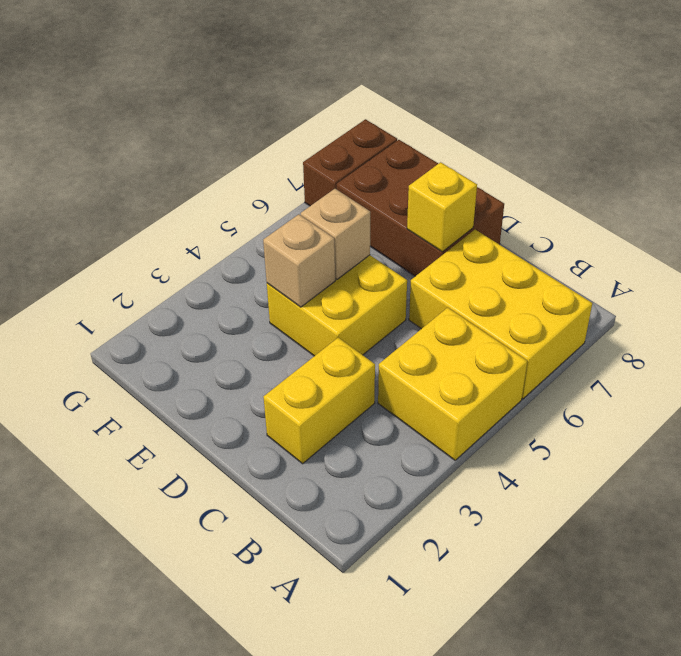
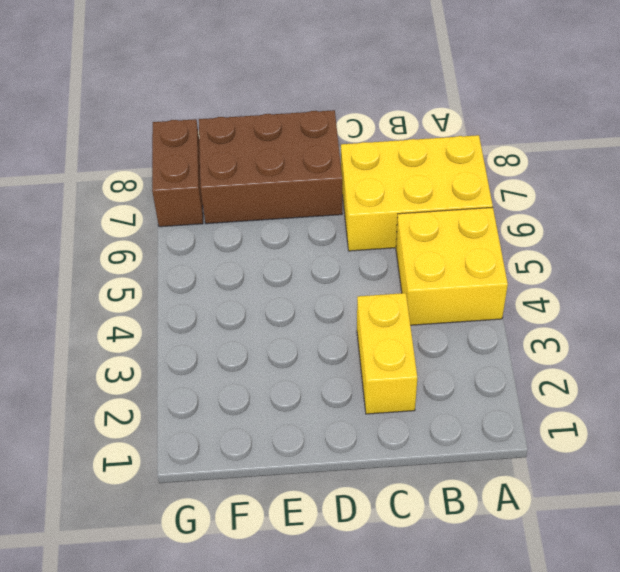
none -> yellow brick D4:E5 level 1
none -> yellow brick D7 level 2

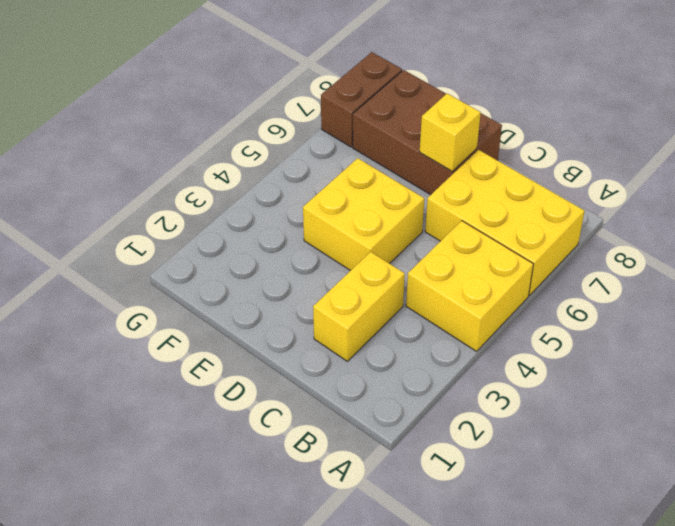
none -> tan brick E4 level 2
none -> tan brick E5 level 2

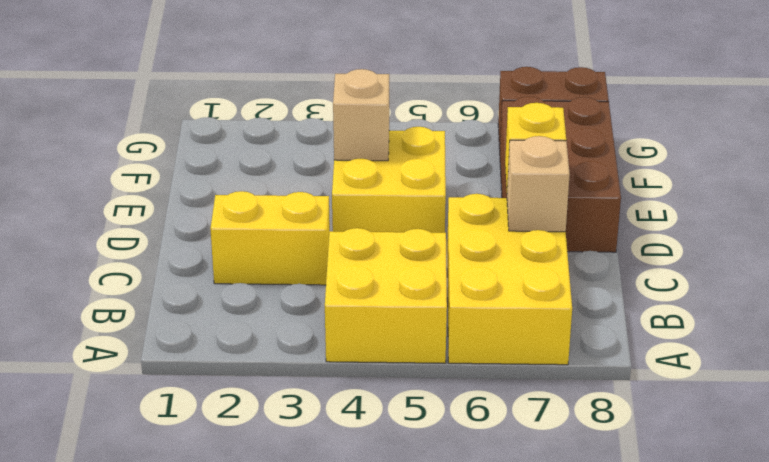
tan brick C7 level 2 -> tan brick E5 level 2

